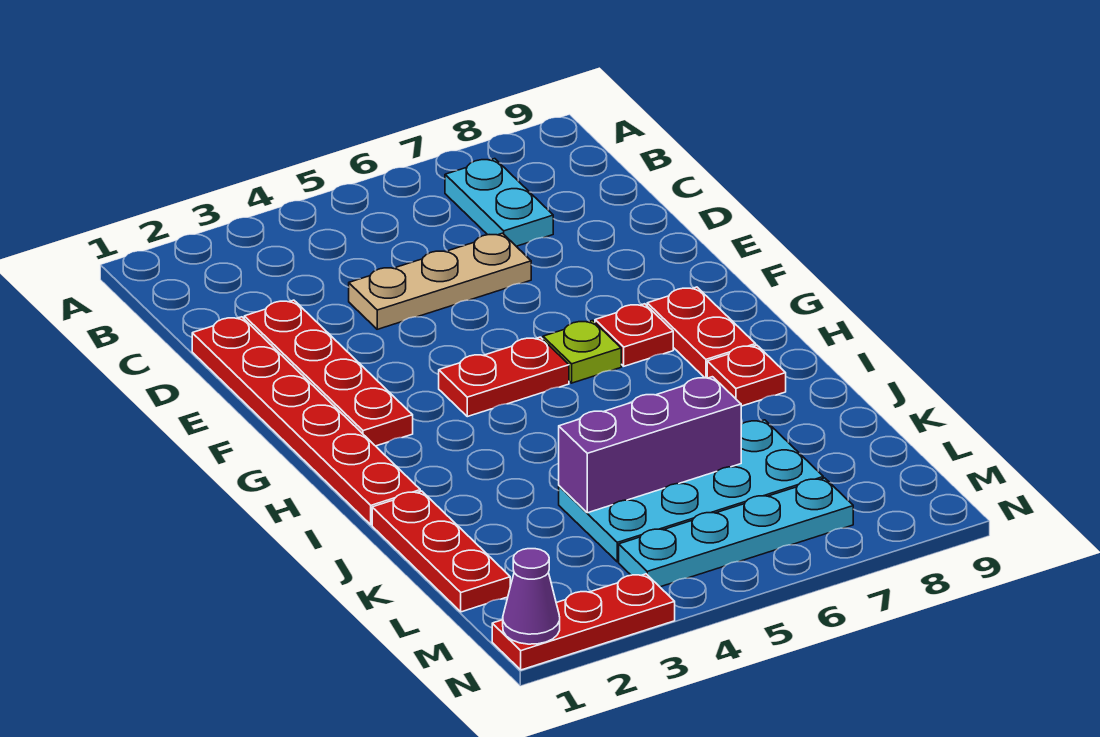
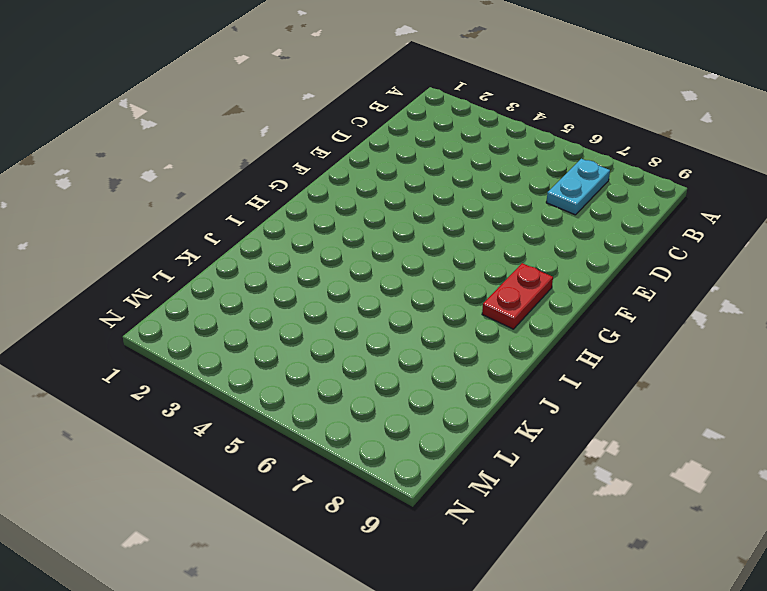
none -> red plate D1:I1 level 1
none -> red plate D2:G2 level 1
none -> tan plate D4:D6 level 1

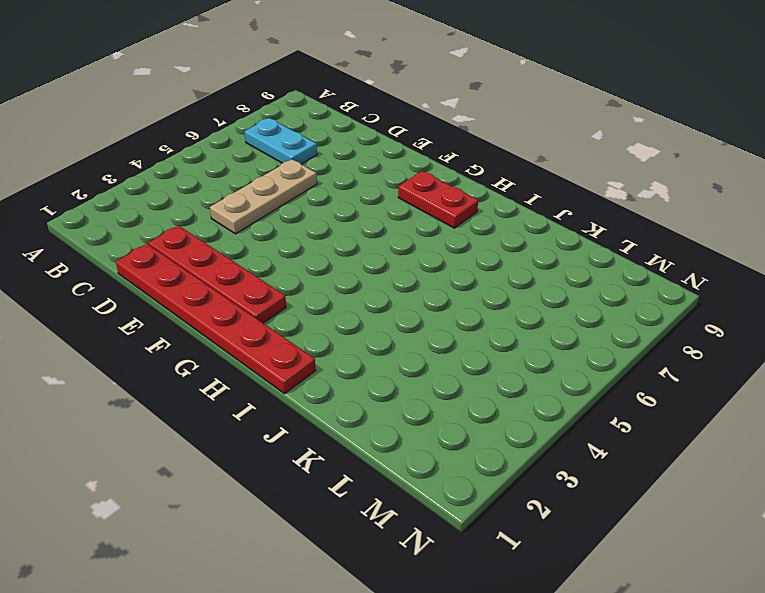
none -> red plate G4:G5 level 1
none -> lime plate G6 level 1
none -> red plate G7 level 1

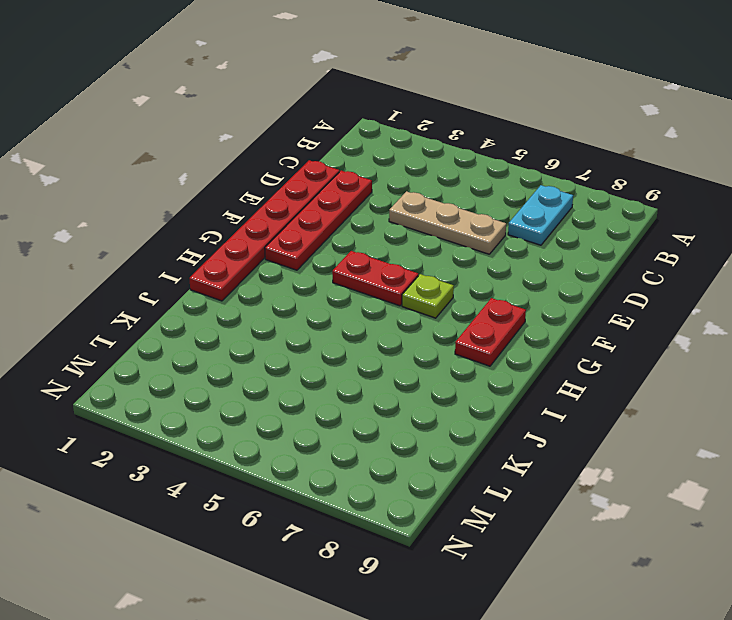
none -> red plate G7 level 1
none -> red plate I8 level 1
none -> red plate J1:L1 level 1

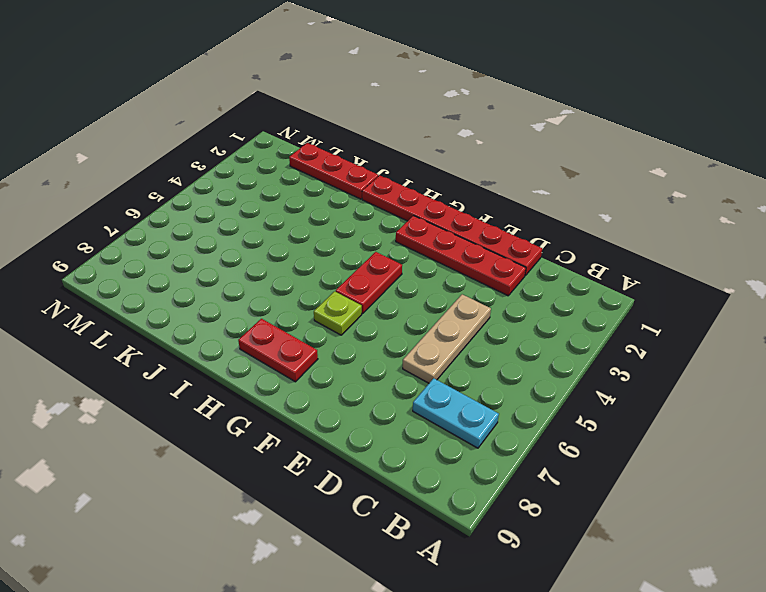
none -> red plate G7 level 1
none -> red plate I8 level 1
none -> cyan plate K4:L7 level 1

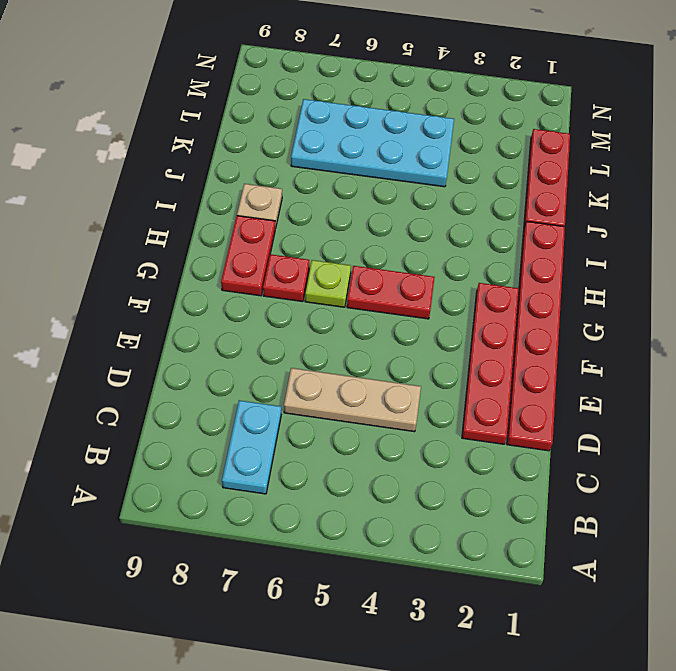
tan plate I8 level 1 -> red plate I8 level 1
none -> cyan plate M4:M7 level 1
none -> red plate N1:N3 level 1
none -> purple brick K4:K6 level 2

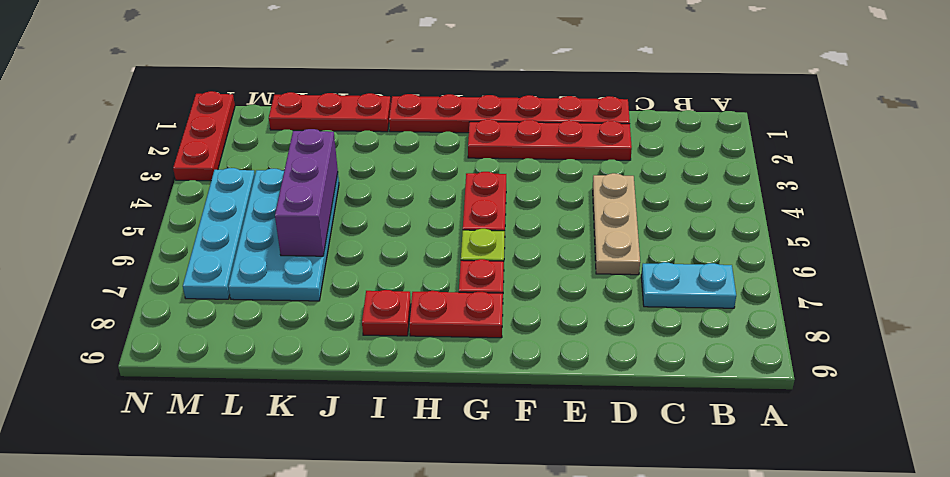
none -> purple cone N1 level 2

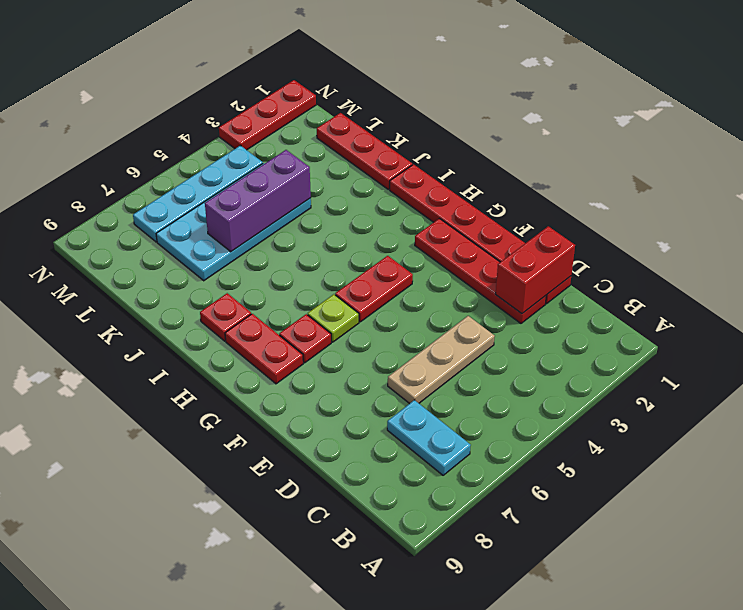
red brick D1:D2 level 2 -> none
none -> purple cone N1 level 2

